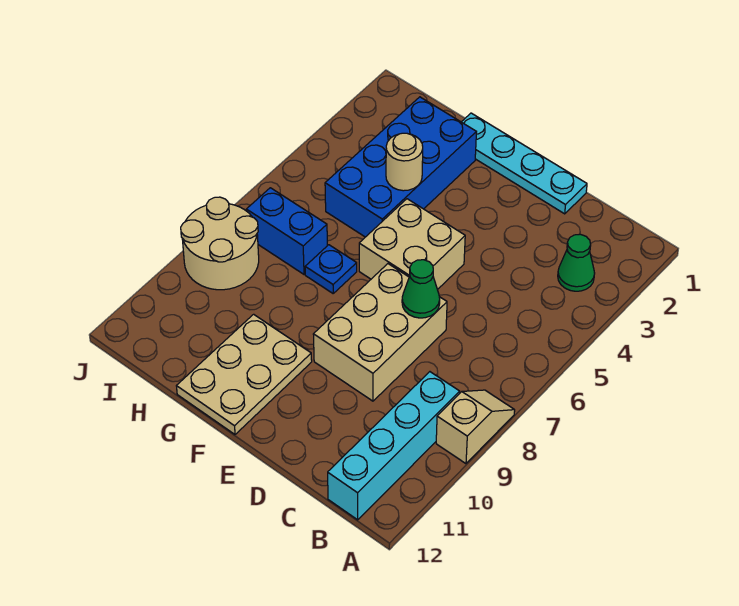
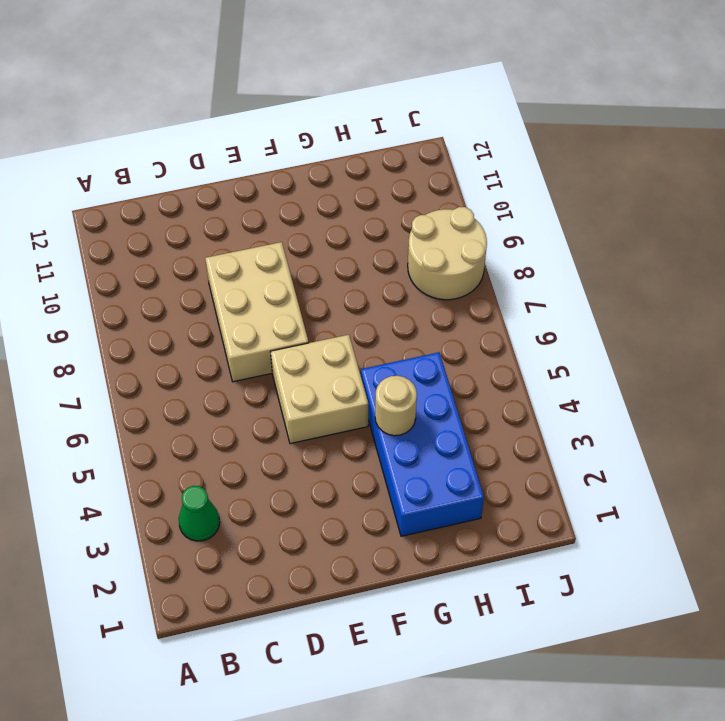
none -> tan slope A8:A9 level 1 top 9
none -> cyan brick B9:B12 level 1
none -> cyan plate D1:G1 level 1

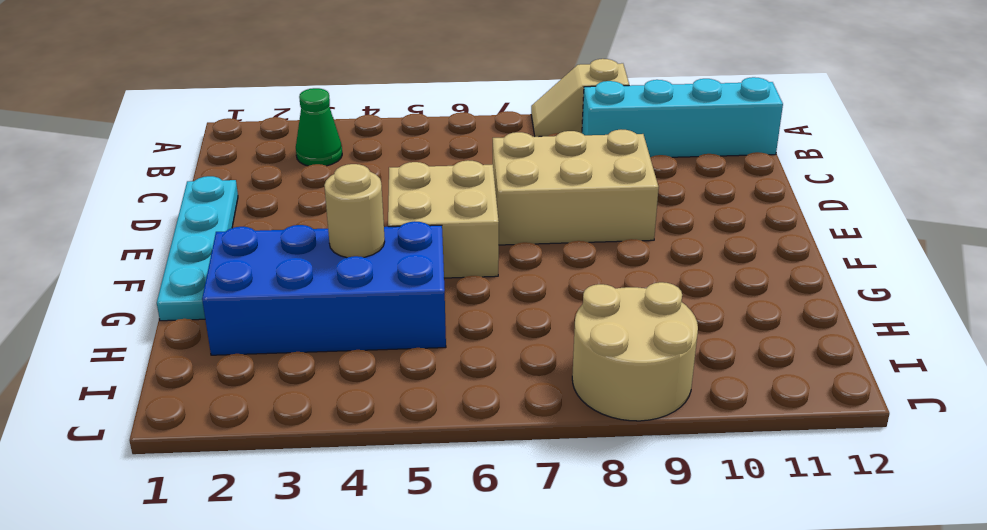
none -> tan plate F10:G12 level 1
none -> blue plate G7 level 1
none -> blue brick H7:I7 level 1

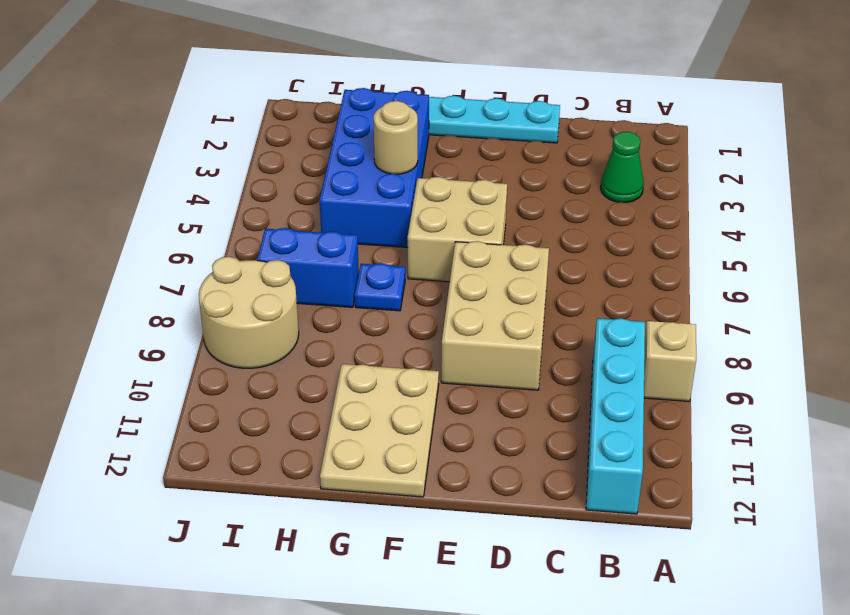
none -> green cone D7 level 2

